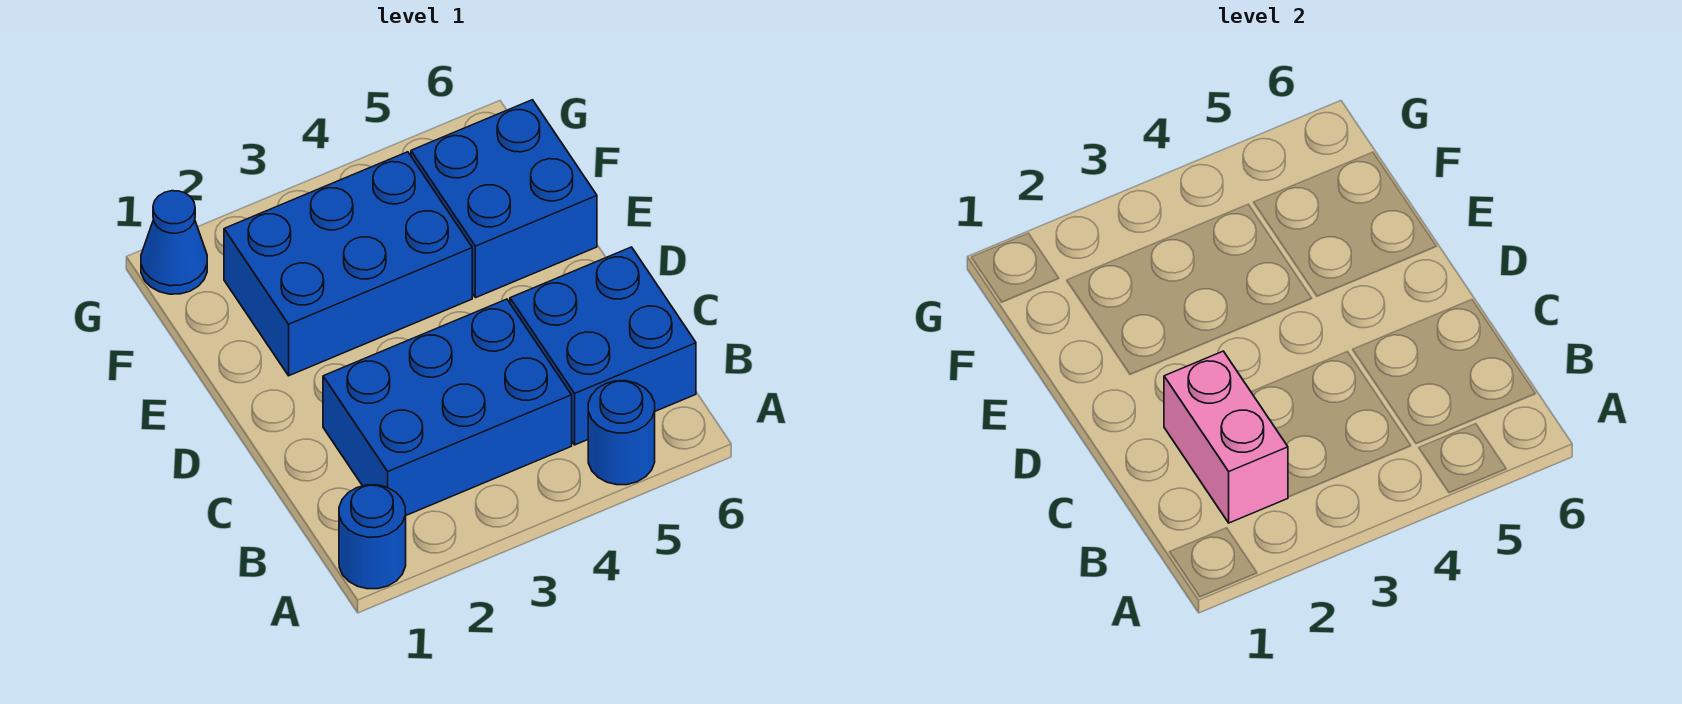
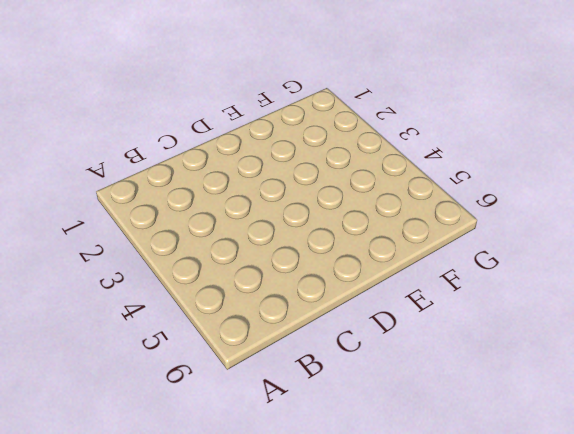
none -> blue round brick A1 level 1
none -> blue round brick A5 level 1

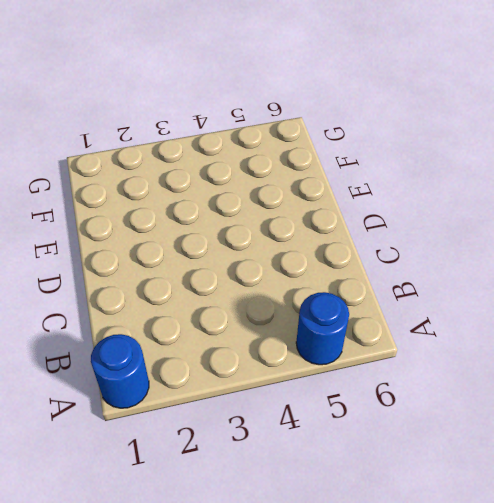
none -> blue brick B2:C4 level 1
none -> blue brick B5:C6 level 1

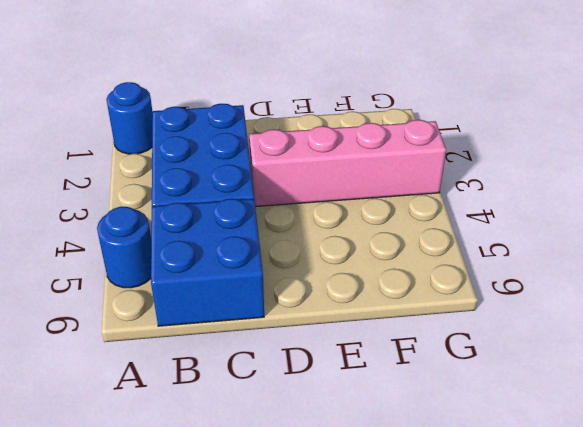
pink brick D3:G3 level 1 -> blue brick E2:F4 level 1
none -> blue brick E5:F6 level 1
none -> blue cone G1 level 1

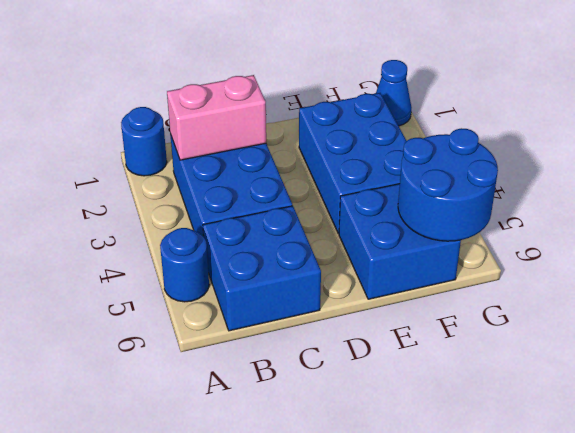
blue round brick F5:G6 level 2 -> none

